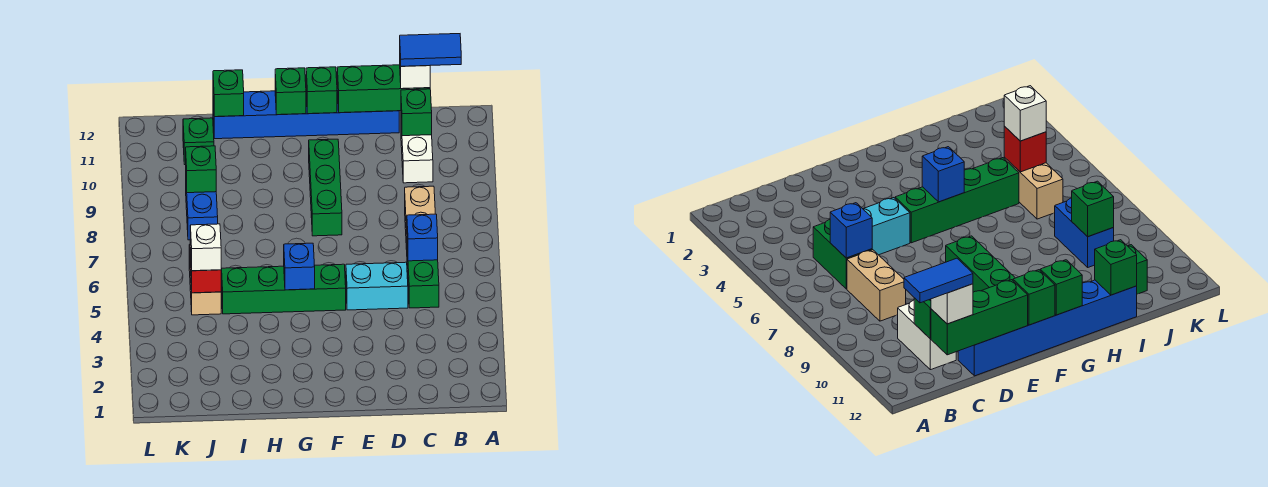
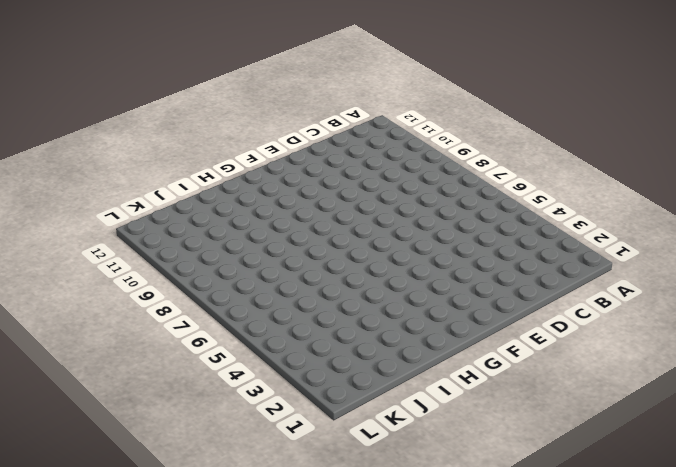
none -> green brick C5:C6 level 1
none -> tan brick C7:C8 level 1
none -> white brick C10:C11 level 1

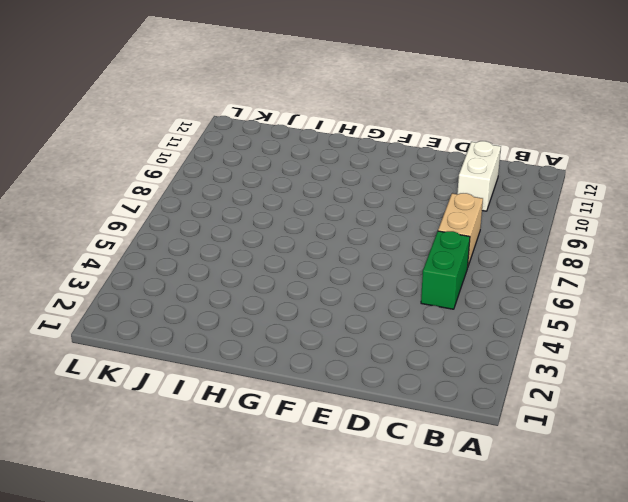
none -> cyan brick D5:E5 level 1
none -> blue brick D12:I12 level 1
none -> green brick F5:I5 level 1

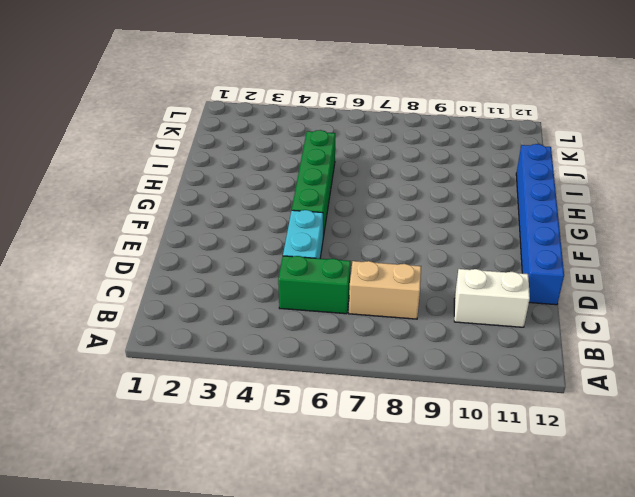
none -> green brick F8:F10 level 1
none -> tan brick J5:J6 level 1
none -> blue brick J8:J9 level 1

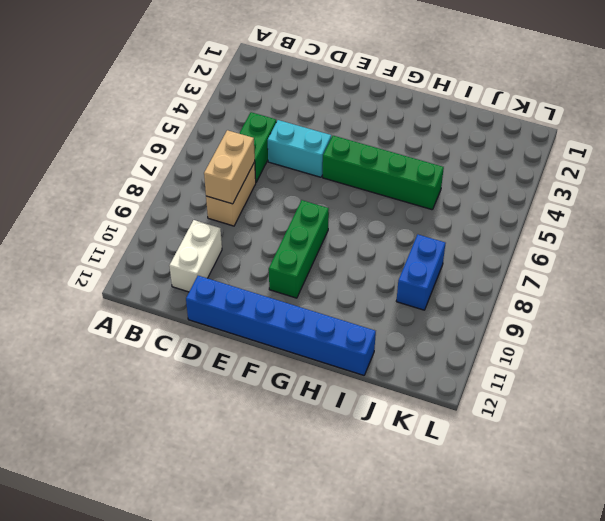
tan brick C7:C8 level 2 -> tan brick J5:J6 level 1
none -> green brick J11 level 1
none -> blue brick C6 level 2
none -> green brick C11 level 2

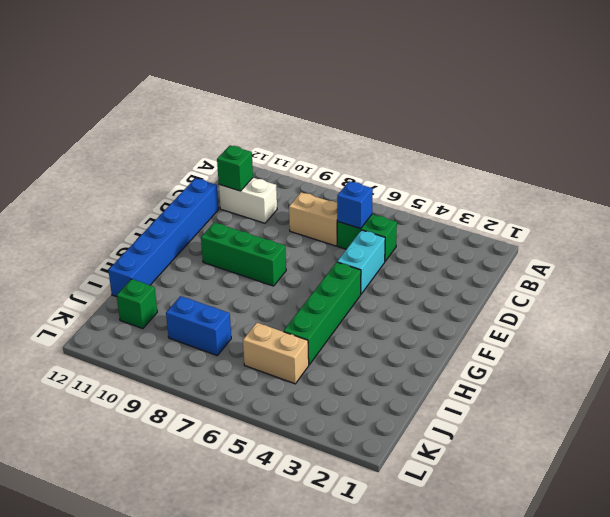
none -> green brick C12:E12 level 2
none -> green brick F12 level 2
none -> blue brick G5 level 2

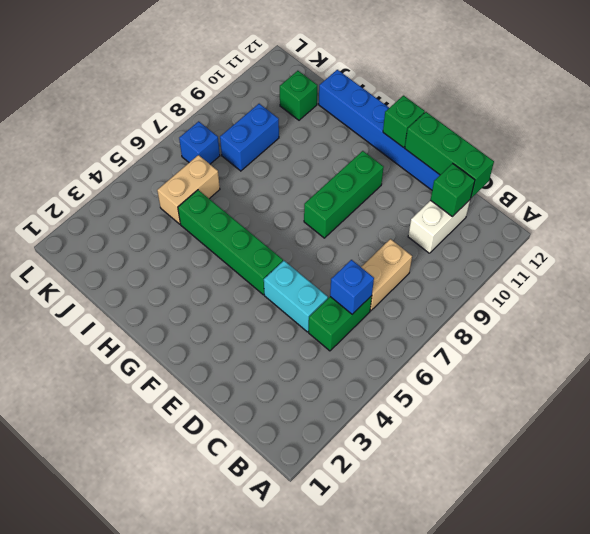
blue brick K7 level 1 -> blue brick G5 level 2
none -> green brick G12 level 2
none -> green brick I12 level 2
none -> red brick J5 level 2

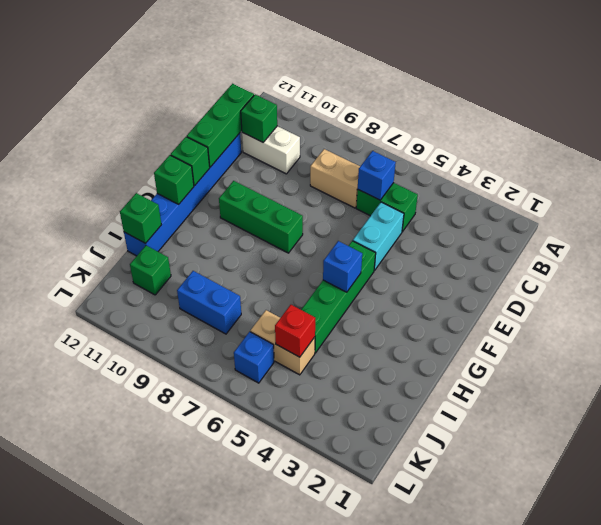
blue brick K6 level 1 -> none
none -> green brick J9 level 2
none -> white brick C12 level 3
none -> white brick J5 level 3

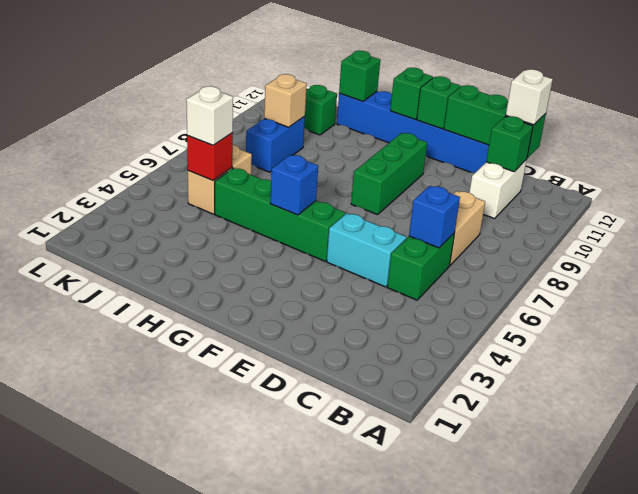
tan brick J9 level 2 -> green brick J9 level 2
none -> blue tile B12:C12 level 4

